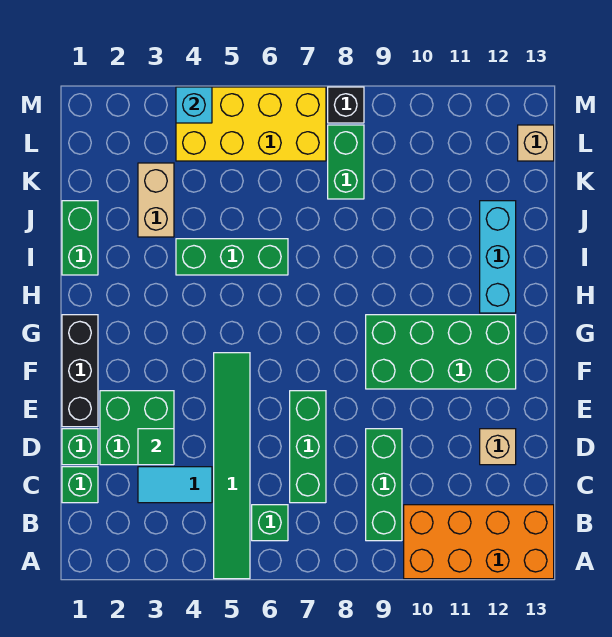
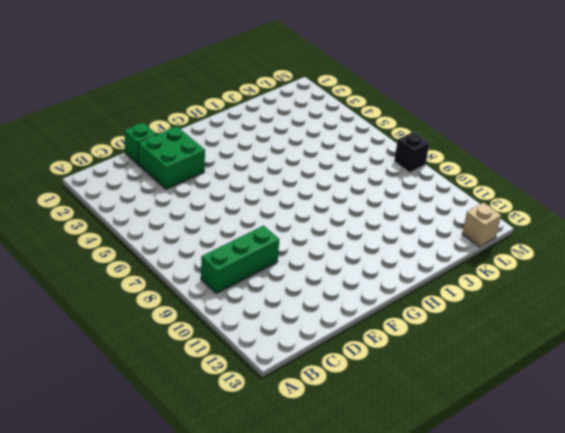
none -> green tile A5:F5 level 1
none -> orange brick A10:B13 level 1
none -> green brick B6 level 1

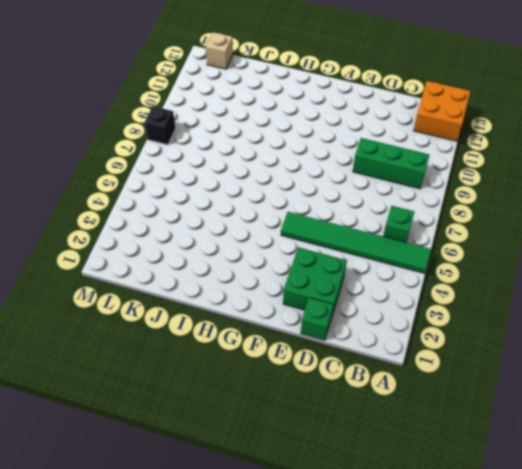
orange brick A12:B13 level 1 -> orange brick A10:B13 level 1
none -> green brick C1 level 1
none -> cyan tile C3:C4 level 1
none -> green brick C7:E7 level 1

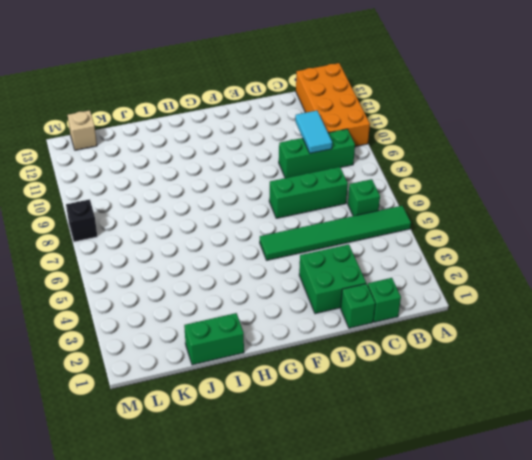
cyan tile C9:C10 level 2 -> cyan tile C3:C4 level 1
none -> tan brick D12 level 1
none -> black brick E1:G1 level 1
none -> green brick F9:G12 level 1

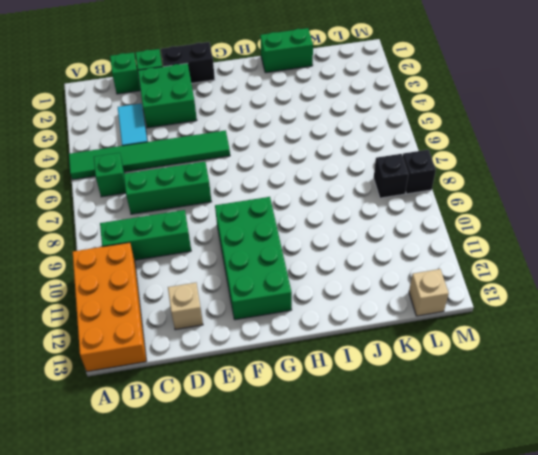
black brick E1:F1 level 1 -> black brick E1:G1 level 1
black brick L8 level 1 -> green brick K8:L8 level 1
none -> cyan brick H12:J12 level 1
none -> green brick I4:I6 level 1
none -> tan brick J3:K3 level 1

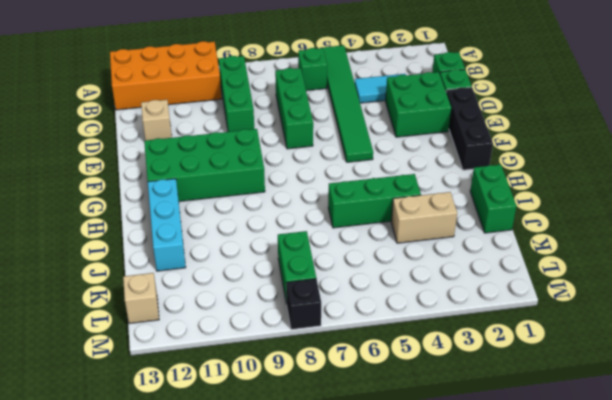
tan brick J3:J4 level 1 -> tan brick J3:K3 level 1
none -> yellow brick L4:M7 level 1
none -> green tile D3 level 2
none -> cyan brick M4 level 2

